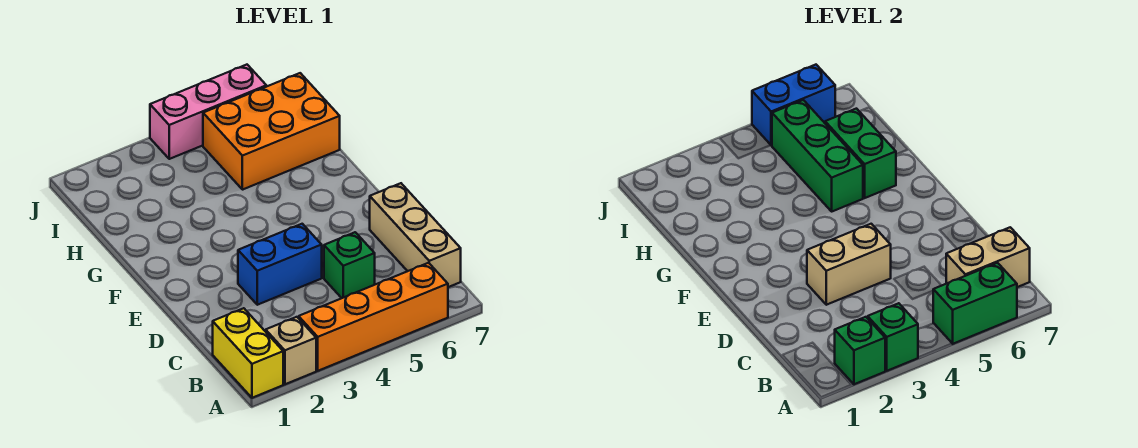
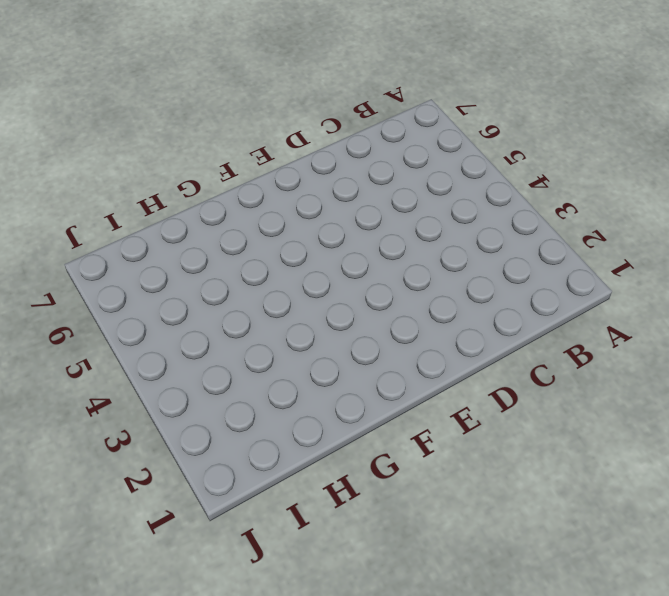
none -> yellow brick A1:B1 level 1
none -> tan brick A2 level 1
none -> orange brick A3:A6 level 1

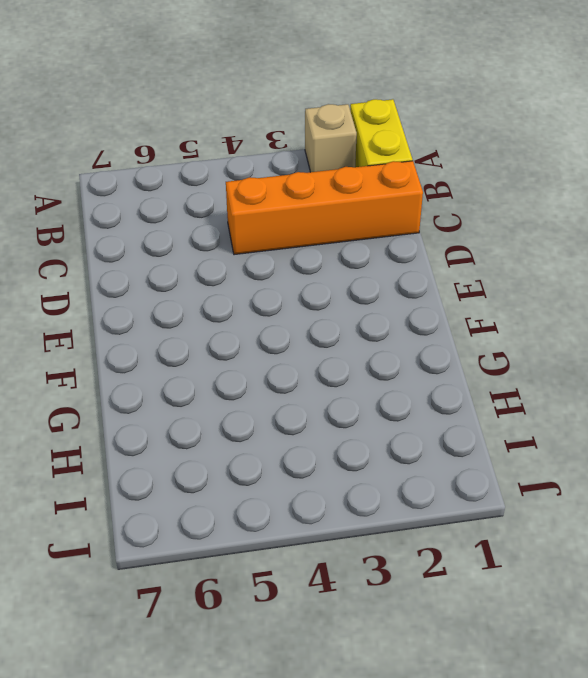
orange brick C1:C4 level 1 -> orange brick A3:A6 level 1
none -> tan brick B7:D7 level 1
none -> green brick C5 level 1
none -> blue brick D3:D4 level 1

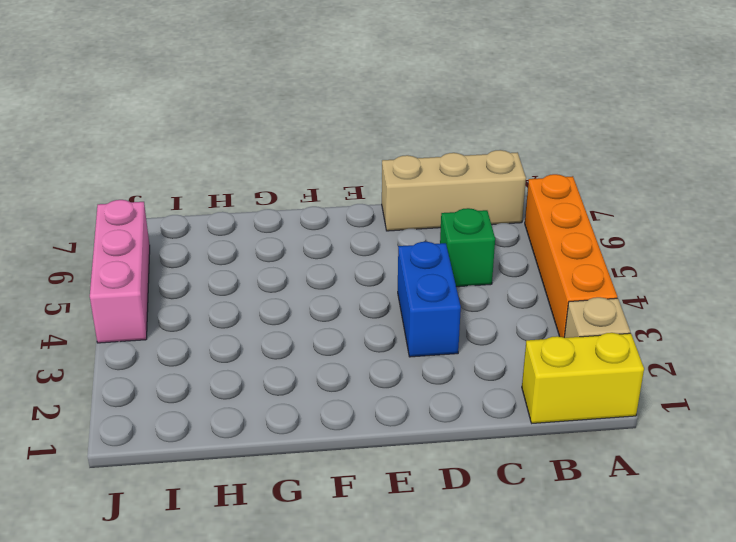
none -> orange brick H5:I7 level 1
none -> green brick A2 level 2
none -> green brick A3 level 2

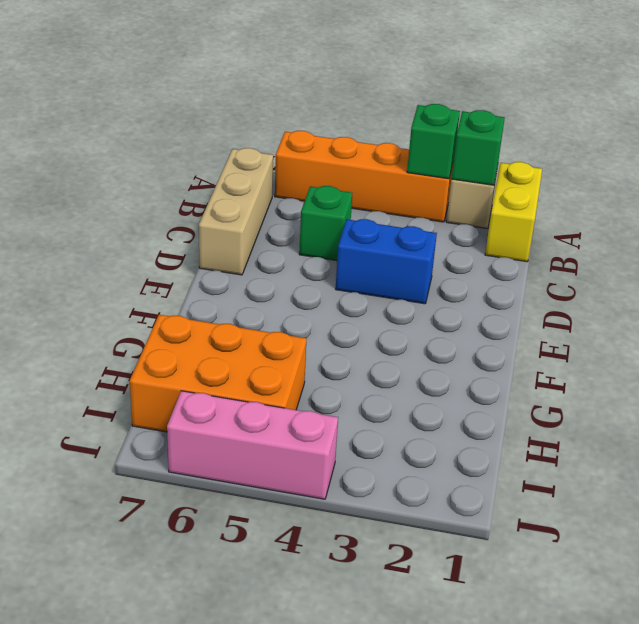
none -> green brick A5:A6 level 2
none -> tan brick B6:B7 level 2
none -> tan brick D3:D4 level 2

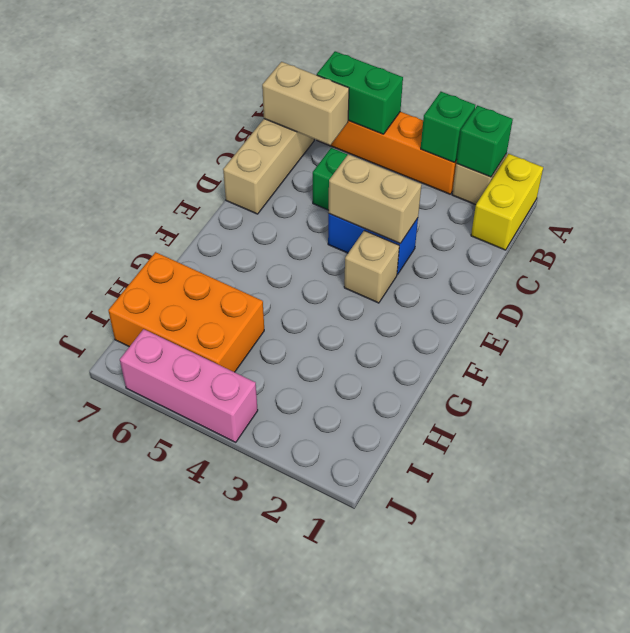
tan brick E3 level 1 -> none
none -> green brick G5:I5 level 2
none -> green brick G6:H6 level 2
none -> blue brick J5:J6 level 2

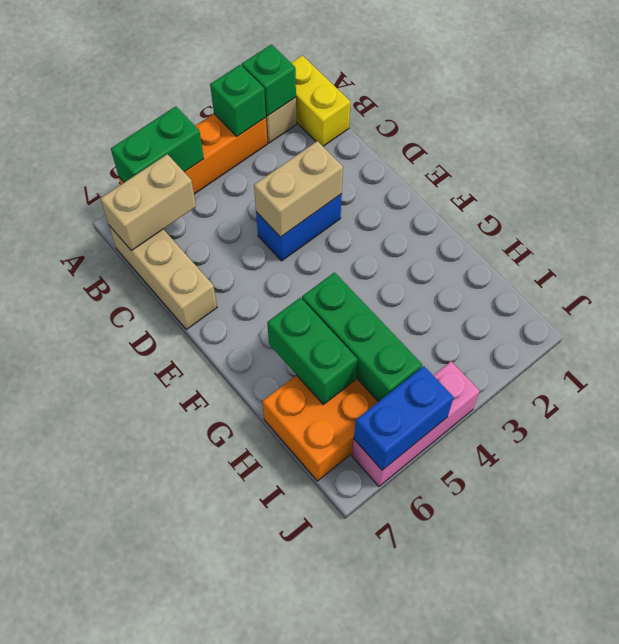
none -> green brick C5 level 1

